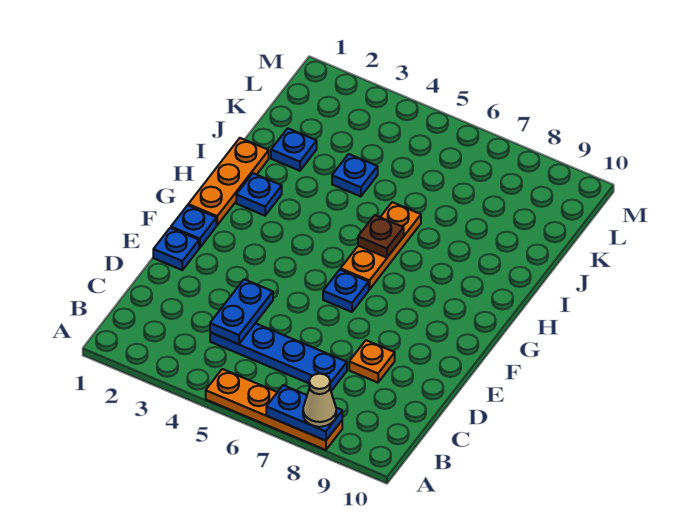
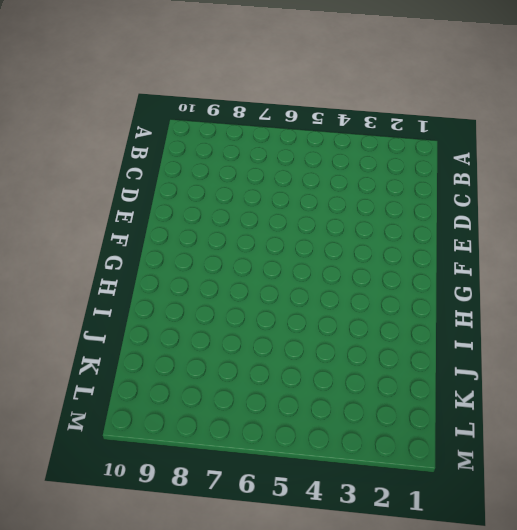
none -> orange plate A5:A8 level 1
none -> blue plate C4:C7 level 1
none -> orange plate D8 level 1

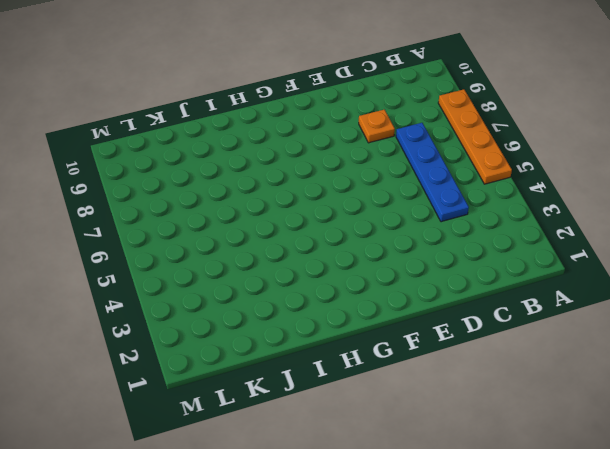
none -> blue plate E1 level 1
none -> blue plate F1 level 1
none -> blue plate F6 level 1

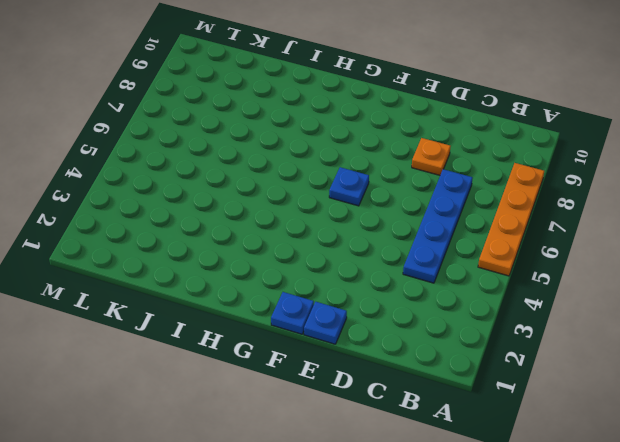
none -> orange plate G1:I1 level 1
none -> orange plate G6:I6 level 1
none -> blue plate H2 level 1

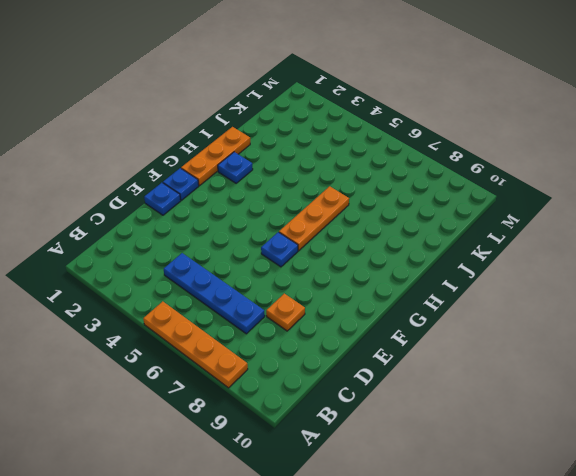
none -> blue plate J2 level 1
none -> blue plate J4 level 1
none -> blue plate A7:A8 level 2

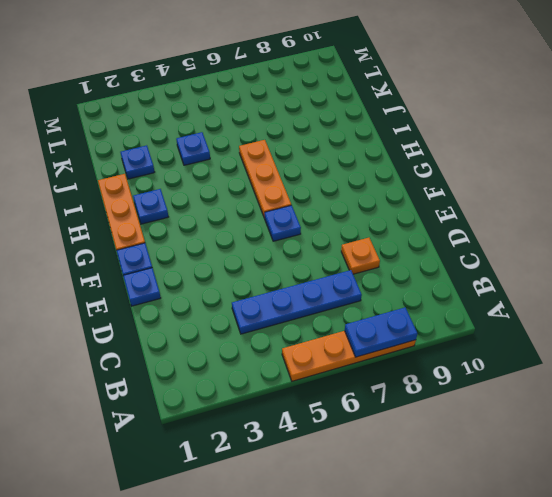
none -> blue plate C4:D4 level 2
none -> brown plate H6 level 2
none -> tan cone A8 level 3

